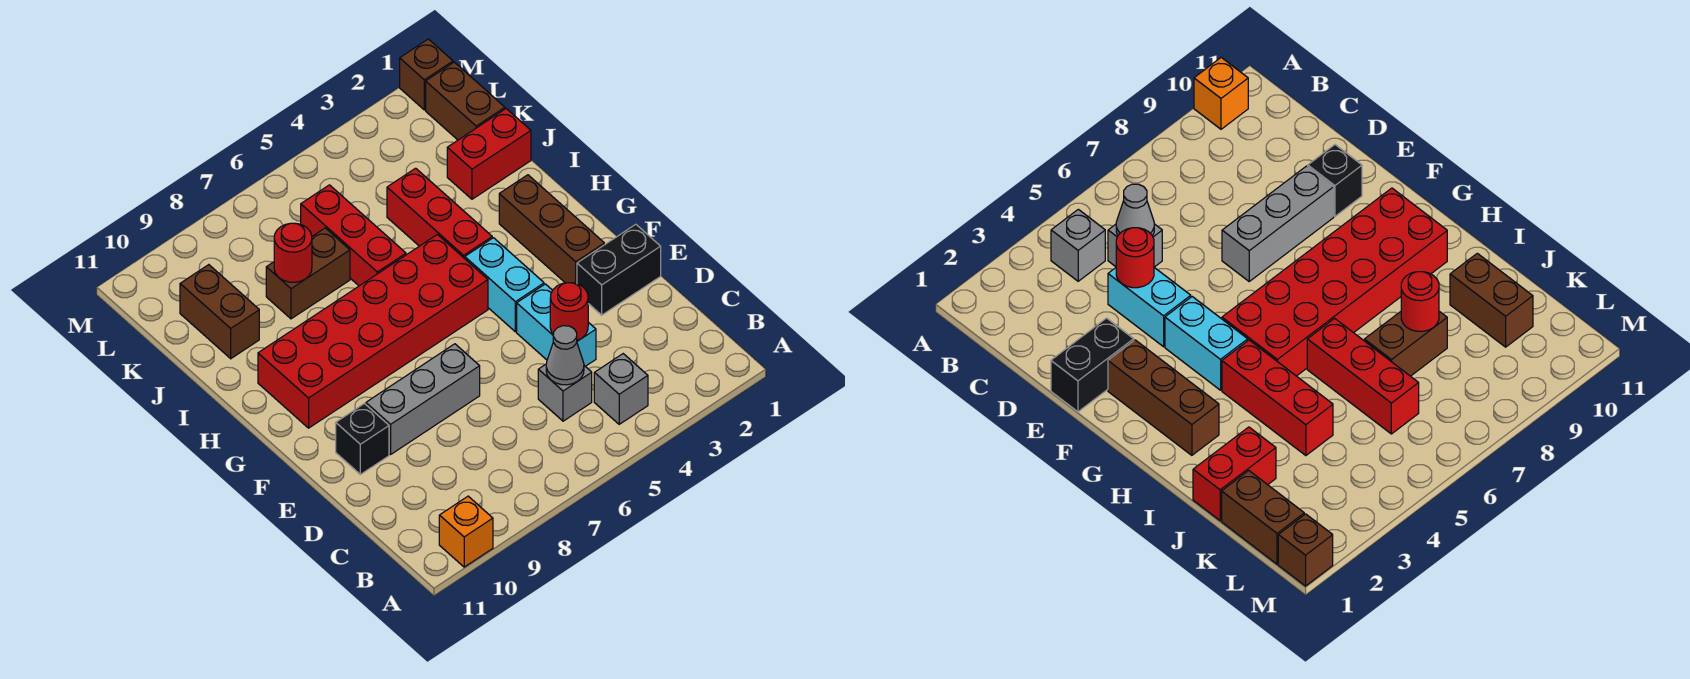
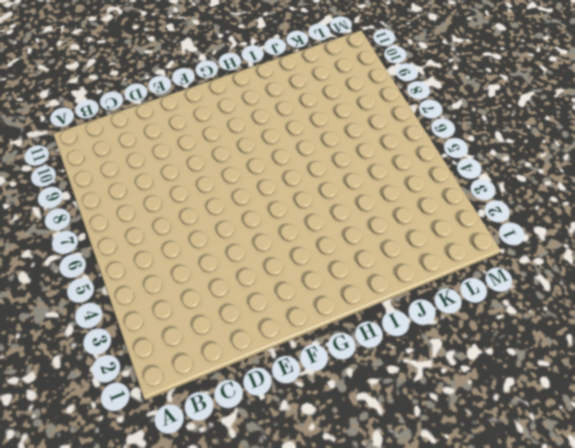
none -> orange brick A10 level 1
none -> grey brick B4 level 1
none -> grey brick C5 level 1

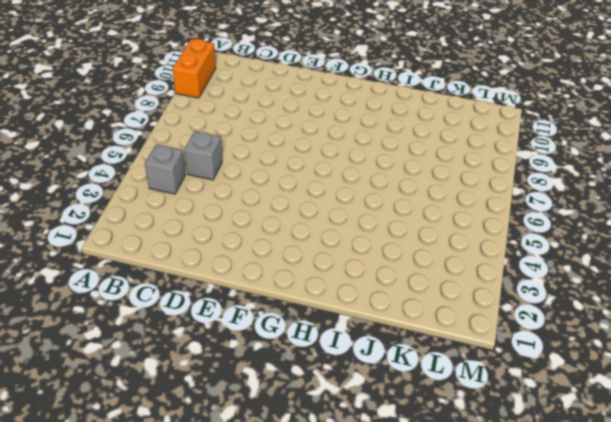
orange brick A9:A10 level 1 -> orange brick A10 level 1
none -> cyan brick D4:E4 level 1
none -> black brick E1:E2 level 1
none -> grey brick E7:E9 level 1

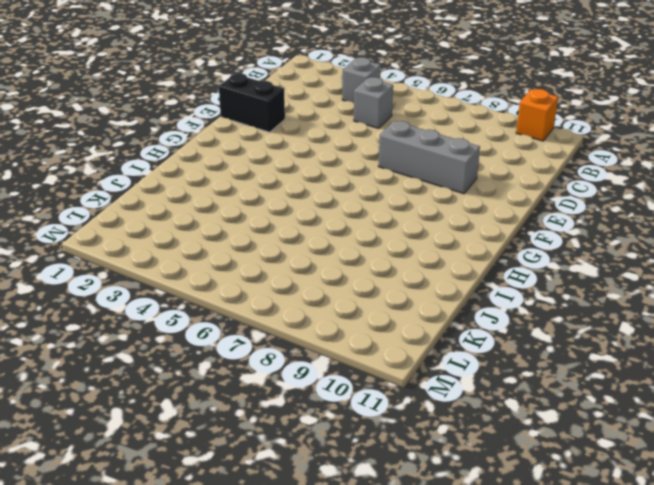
none -> cyan brick D4:E4 level 1
none -> black brick E10 level 1
none -> brown brick F2:H2 level 1

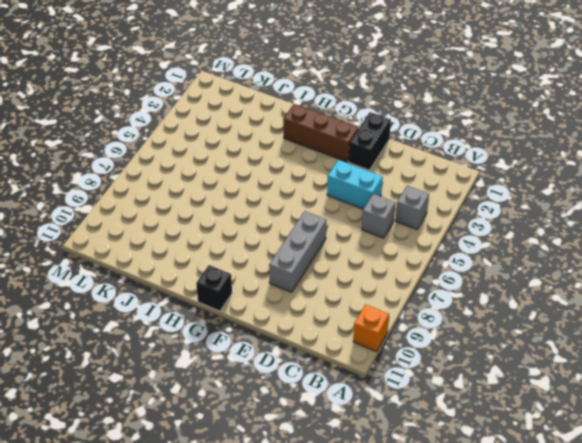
black brick G11 level 1 -> black brick E10 level 1
none -> cyan brick F4:G4 level 1
none -> red brick G5:H10 level 1
none -> red brick H4:J4 level 1

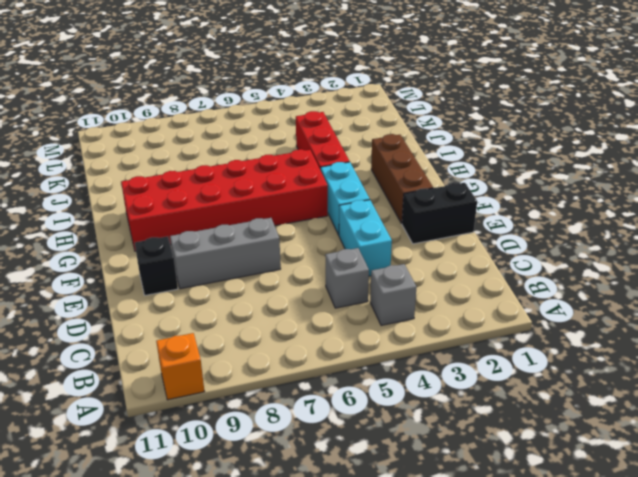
none -> red brick I6:K6 level 1
none -> red brick J1:J2 level 1
none -> brown brick J7:J8 level 1

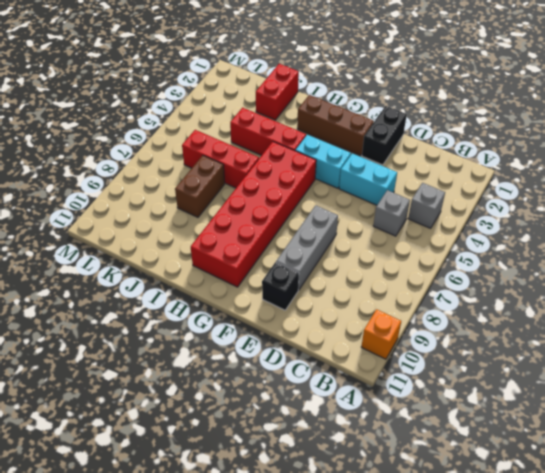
none -> brown brick J10:K10 level 1
none -> brown brick K1:L1 level 1
none -> brown brick M1 level 1

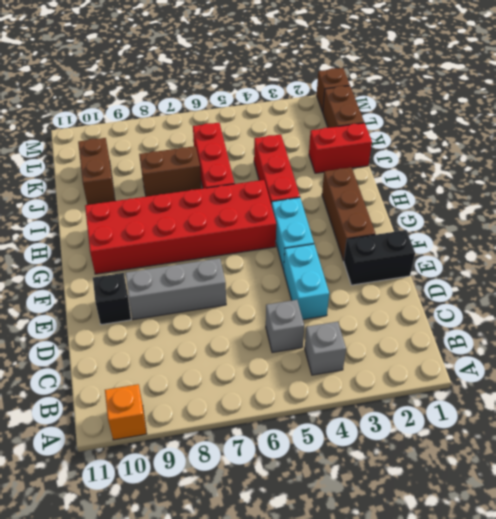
none -> grey cone C5 level 2
none -> red round brick D4 level 2
none -> red round brick J8 level 2

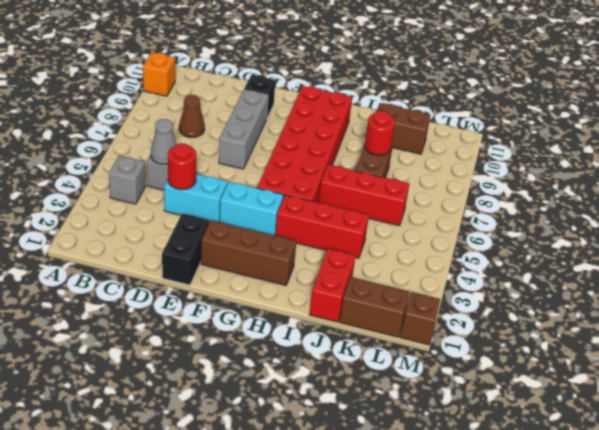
brown cone C8 level 1 -> none

